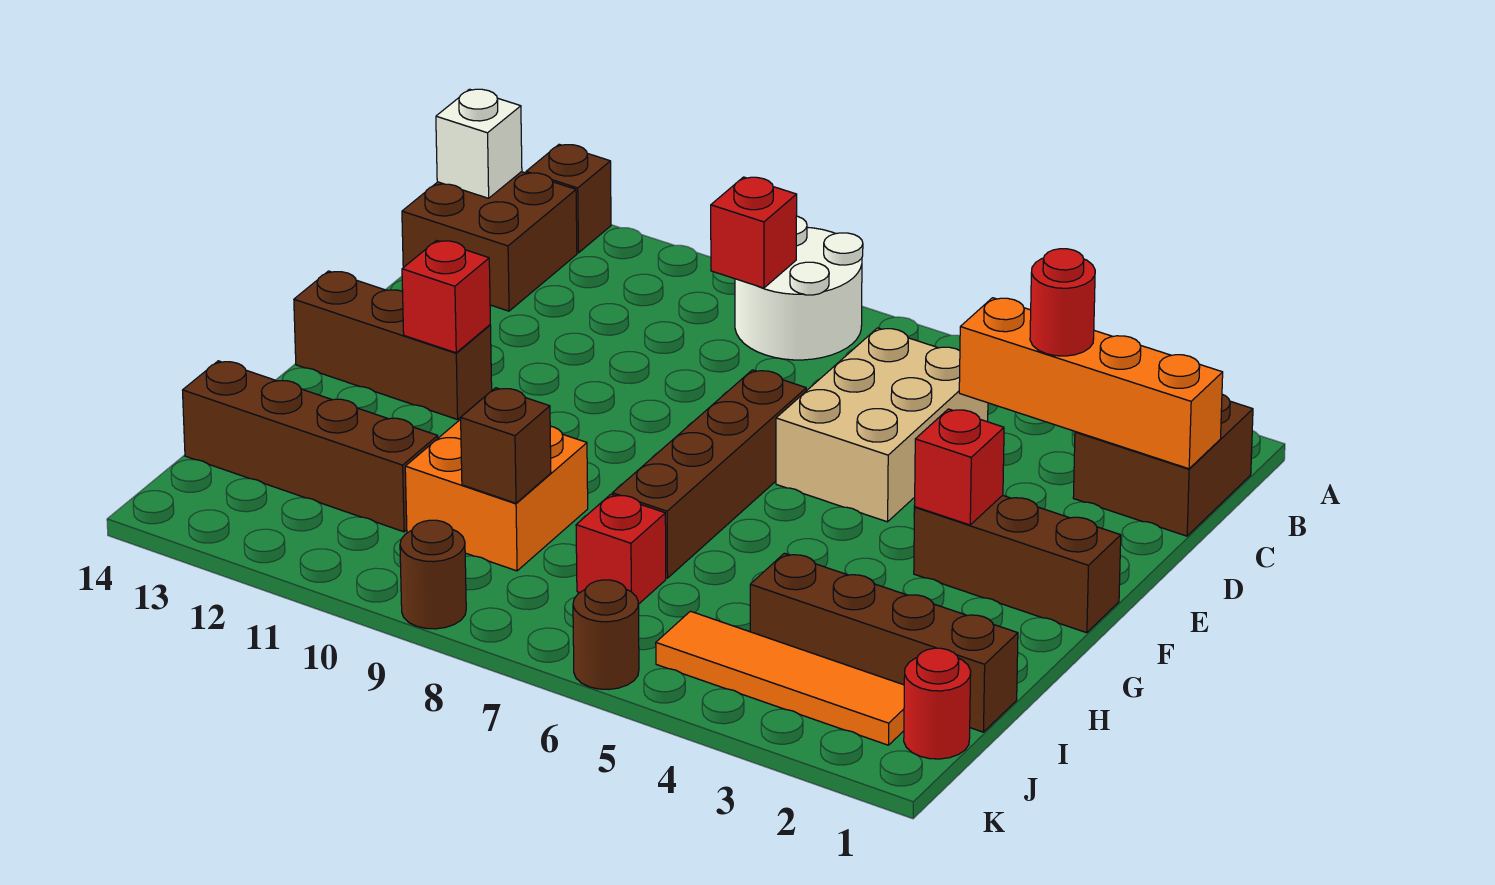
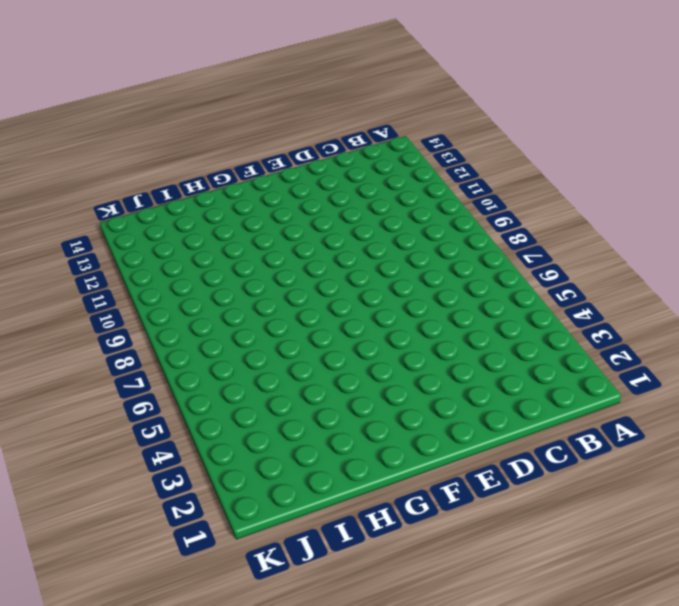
none -> white round brick A8:B9 level 1
none -> brown brick A13 level 1
none -> brown brick B1:C2 level 1

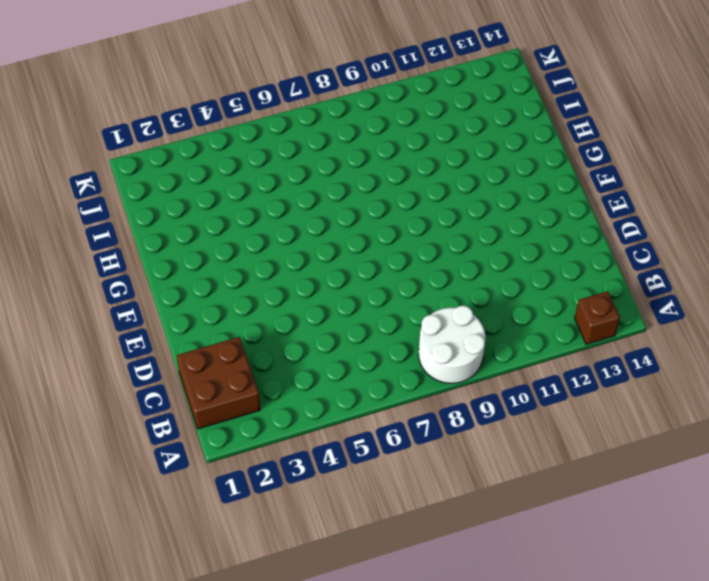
none -> brown brick B13:C14 level 1
none -> tan brick C5:E6 level 1
none -> brown brick E7:H7 level 1

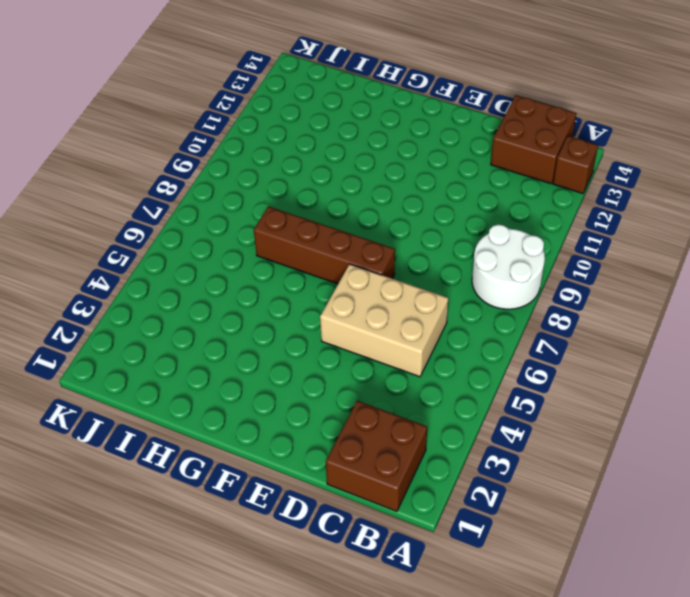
none -> brown brick F1:F3 level 1
none -> brown brick F12:F14 level 1
none -> orange brick H9:I10 level 1

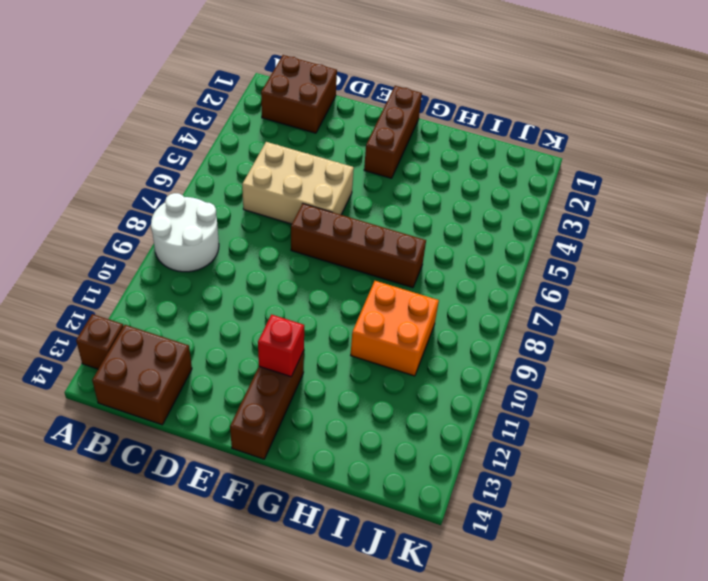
none -> brown brick I1:I4 level 1
none -> red brick I7 level 1
none -> brown brick I11:I14 level 1

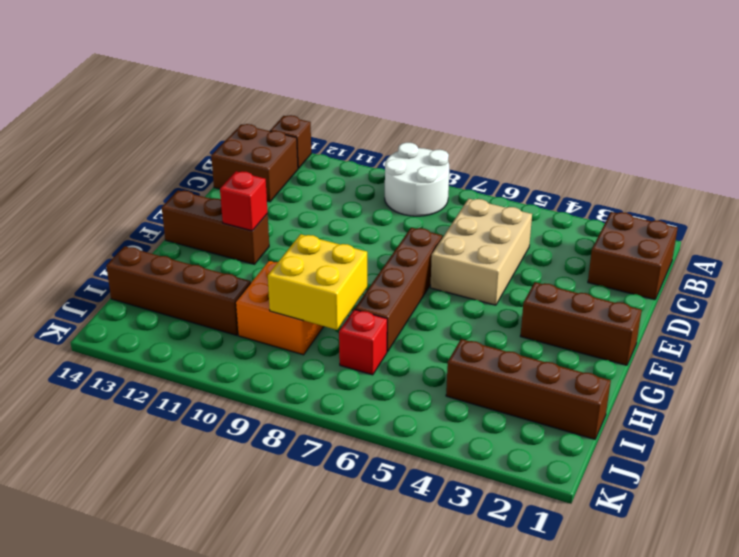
yellow brick H8:I9 level 2 -> brown brick I9 level 2
none -> red round brick J1 level 1
none -> orange tile J2:J5 level 1
none -> brown round brick K6 level 1

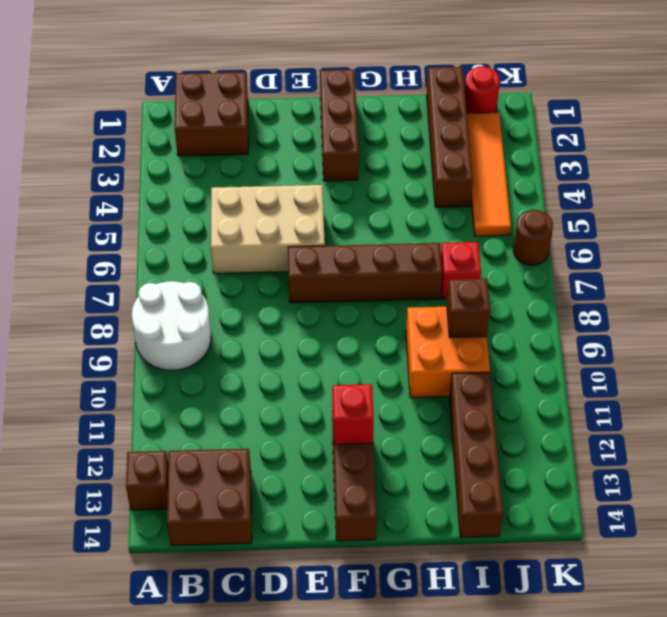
none -> brown round brick K9 level 1
none -> red brick B9 level 2
none -> white brick B14 level 2

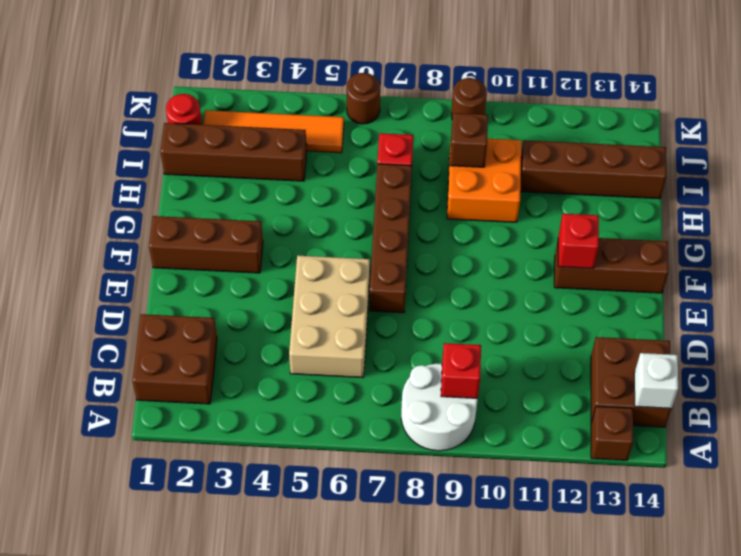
none -> orange brick C1:C4 level 2
none -> red brick F3 level 2
none -> red round brick C3 level 3

